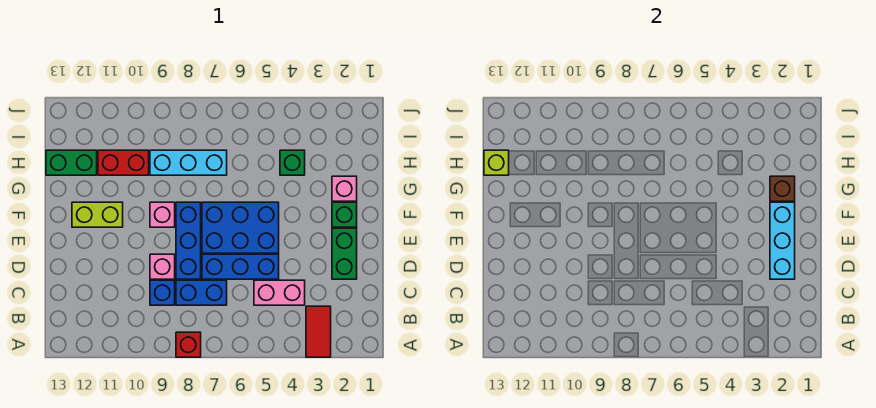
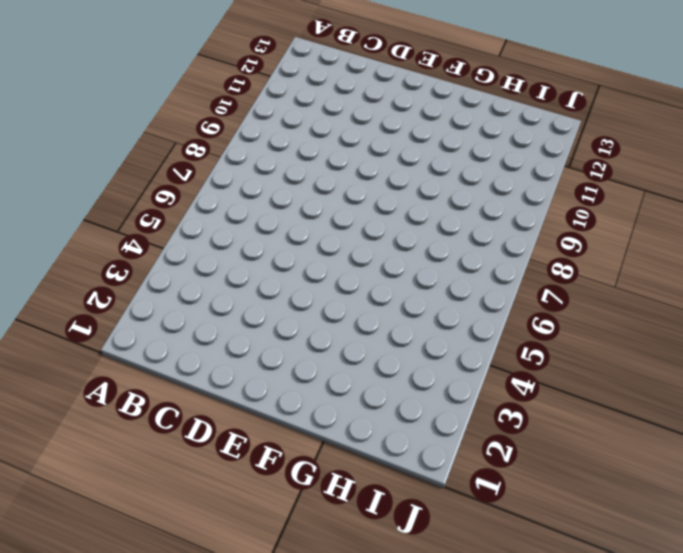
none -> red tile A3:B3 level 1
none -> red brick A8 level 1
none -> pink brick C4:C5 level 1

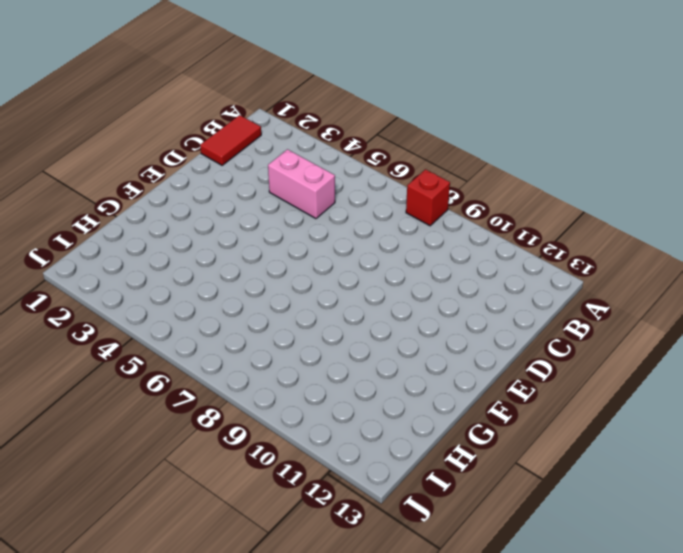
red tile B1:C1 level 1 -> red tile A3:B3 level 1
none -> blue brick C7:C8 level 1
none -> blue brick C9 level 1
none -> green brick D2:E2 level 1

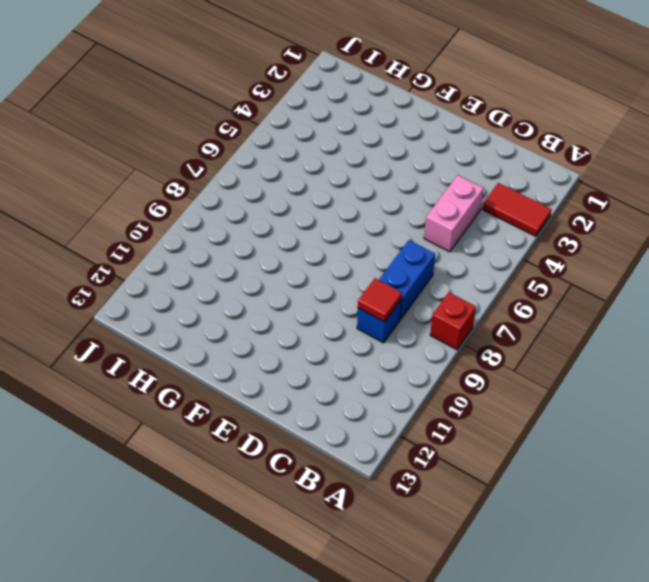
red tile C9 level 2 -> none
none -> green brick D2:E2 level 1
none -> blue brick D5:D7 level 1
none -> blue brick D8:F8 level 1

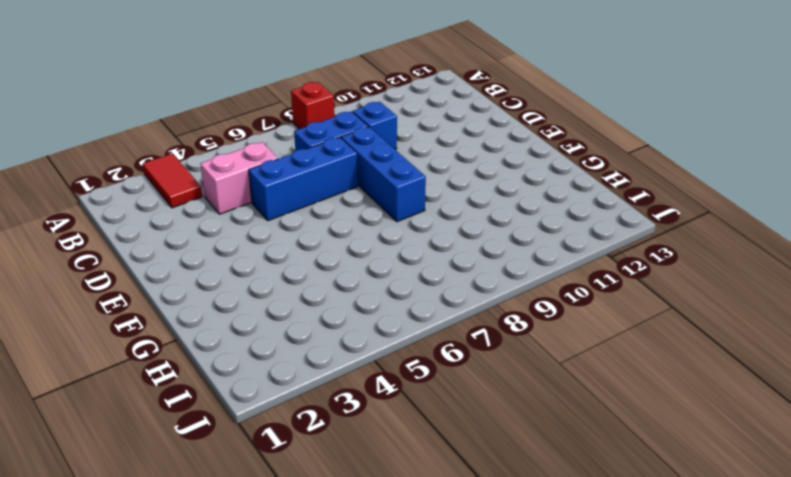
none -> green brick D2:E2 level 1
none -> pink brick D9 level 1
none -> blue brick E5:F7 level 1

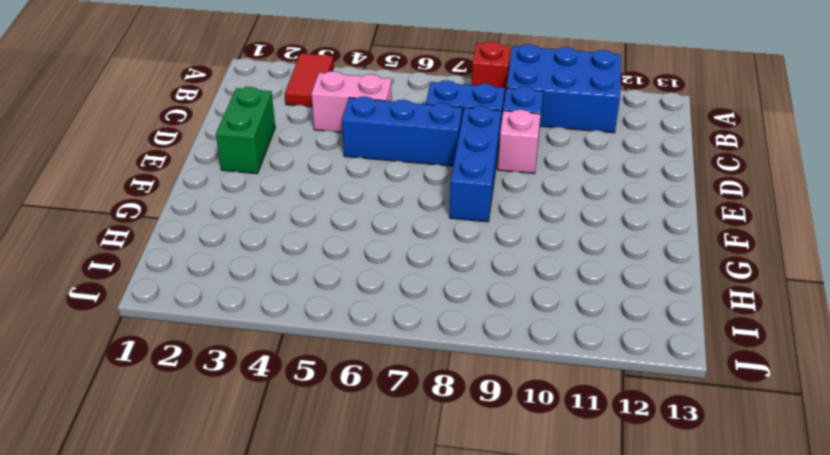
blue brick A9:B11 level 1 -> blue brick E5:F7 level 1
none -> green brick F2 level 1
none -> pink brick F9 level 1
none -> lime brick F11:F12 level 1

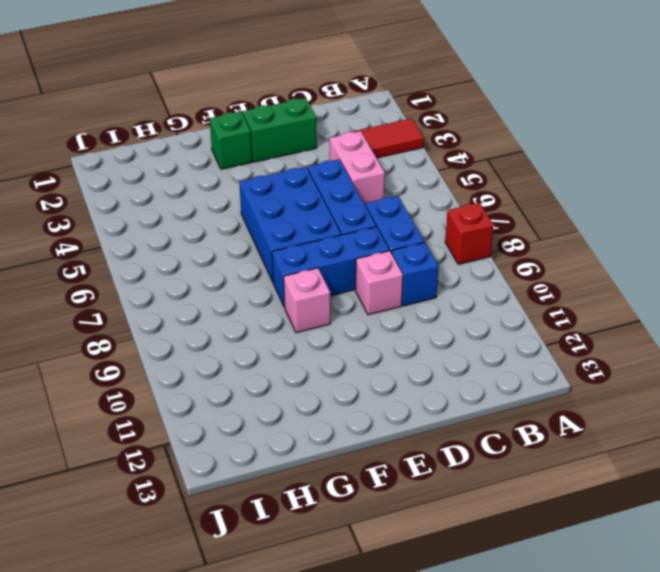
none -> lime brick F11:F12 level 1
none -> pink brick G2 level 1
none -> green brick H4 level 1

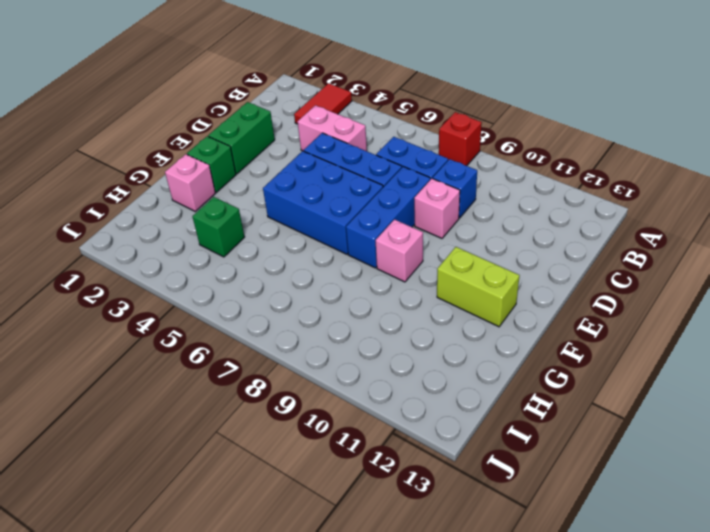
none -> cyan brick H7:H9 level 1
none -> red brick H10:H11 level 1
none -> green brick H12:H13 level 1

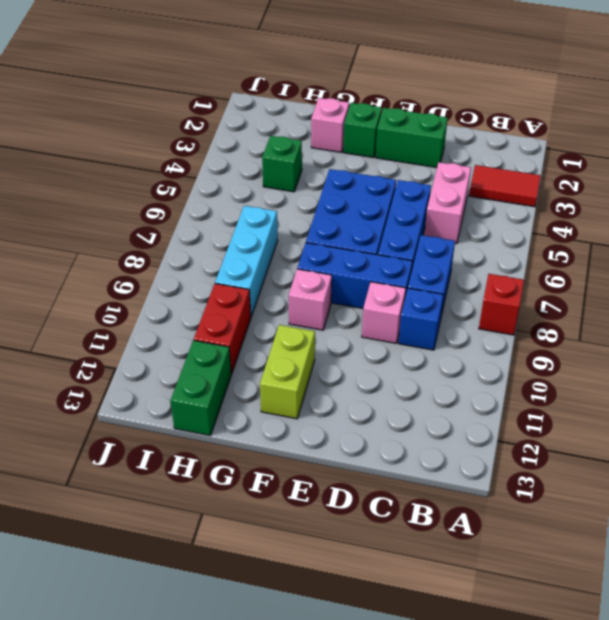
none -> cyan brick D2:F2 level 2
none -> brown brick G2 level 2
none -> lime brick H13 level 2

